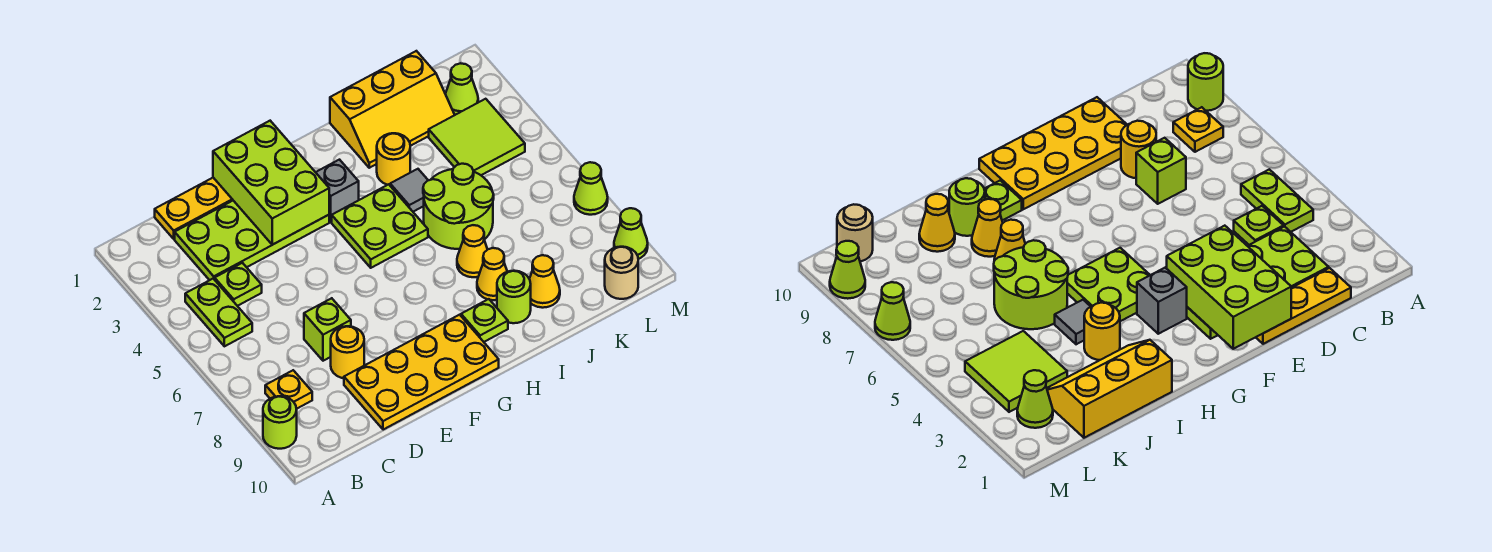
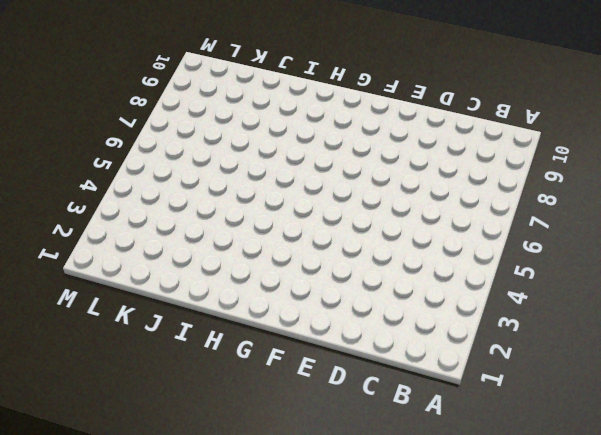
none -> lime round brick A9 level 1
none -> lime plate B4:B5 level 1
none -> yellow plate B8 level 1

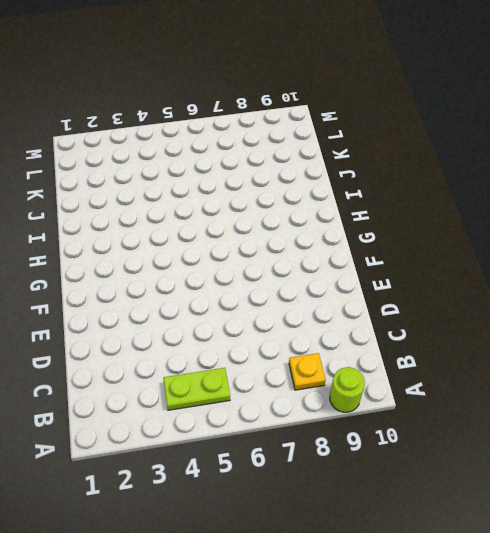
none -> yellow plate C1:E1 level 1
none -> lime plate C2:F3 level 1
none -> lime plate C4 level 1

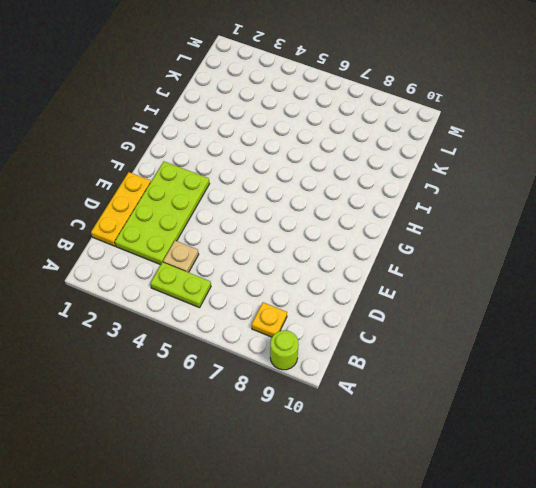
tan plate C4 level 1 -> lime plate C4 level 1
none -> lime brick D7 level 1
none -> yellow round brick D8 level 1
none -> yellow plate D9:G10 level 1

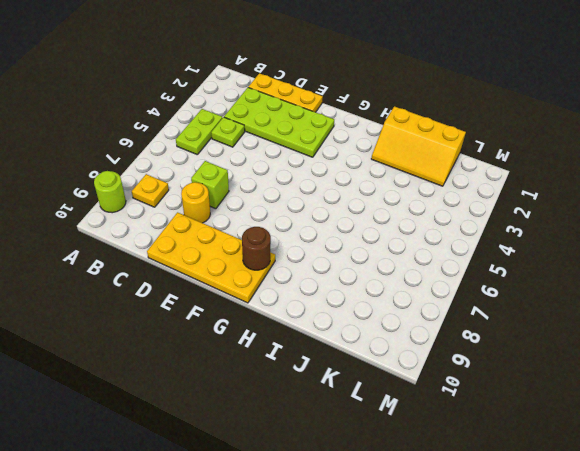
brown round brick G9 level 2 -> none
none -> grey brick G3 level 1
none -> lime plate G4:H5 level 1
none -> lime plate H9 level 1

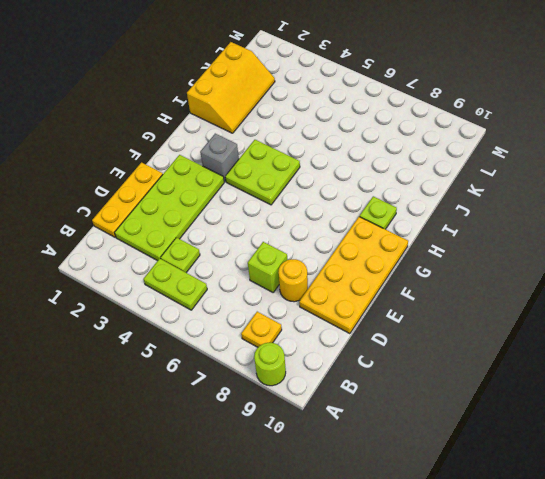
none -> yellow round brick I3 level 1
none -> grey tile I4 level 1
none -> lime round brick I5:J6 level 1

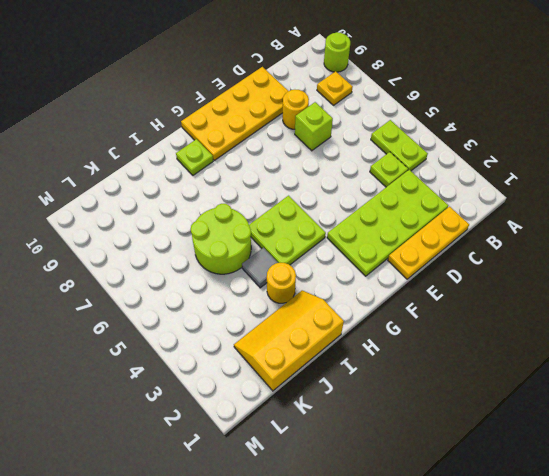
none -> grey brick G3 level 1
none -> yellow cone I7 level 1
none -> yellow cone I8 level 1

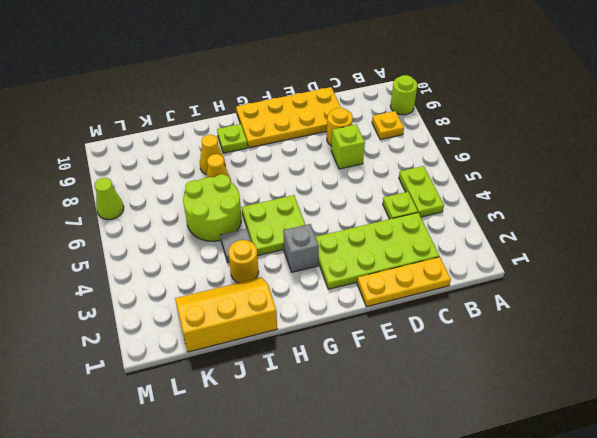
none -> lime round brick I9 level 1
none -> yellow cone J9 level 1
none -> lime tile K3:L4 level 1

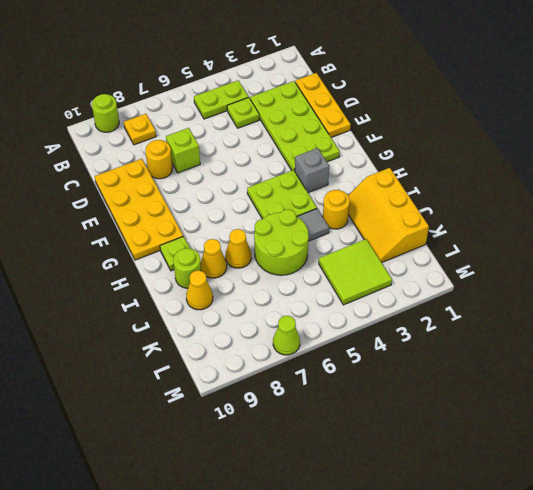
none -> lime cone L2 level 1
none -> tan round brick L10 level 1
none -> lime cone M9 level 1

